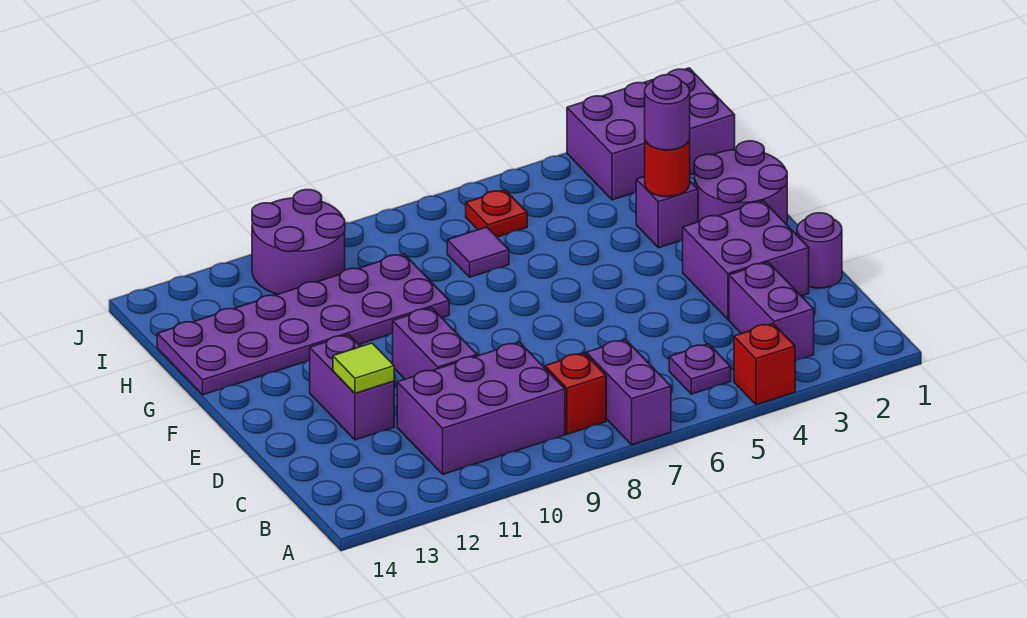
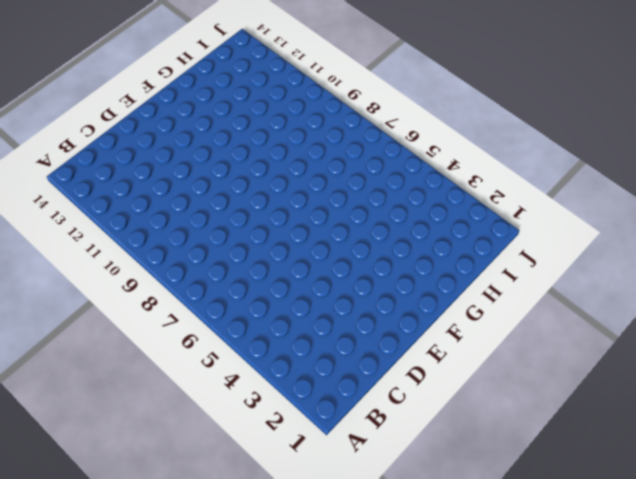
none -> red brick A4 level 1
none -> purple brick A7:B7 level 1
none -> purple brick B3:C3 level 1

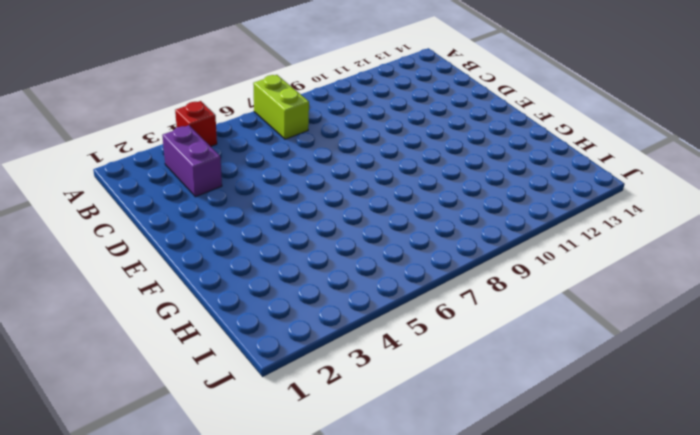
lime brick A7:B7 level 1 -> purple brick A7:B7 level 1
none -> purple plate B5 level 1
none -> red brick B8 level 1
none -> purple brick B9:C11 level 1

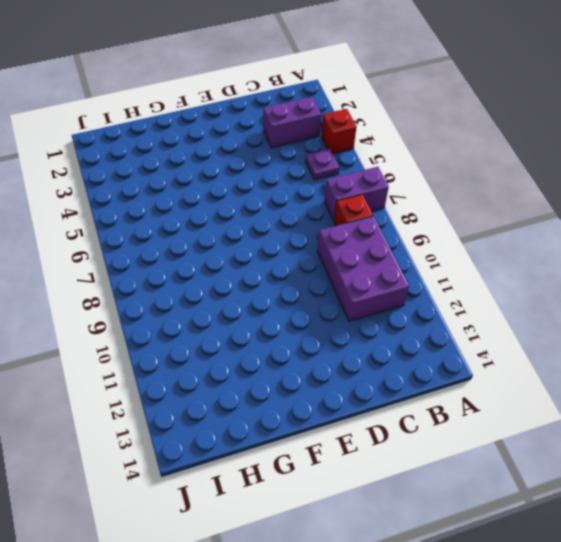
none -> purple round brick D1 level 1
none -> purple brick D2:E3 level 1
none -> purple brick D10:E10 level 1

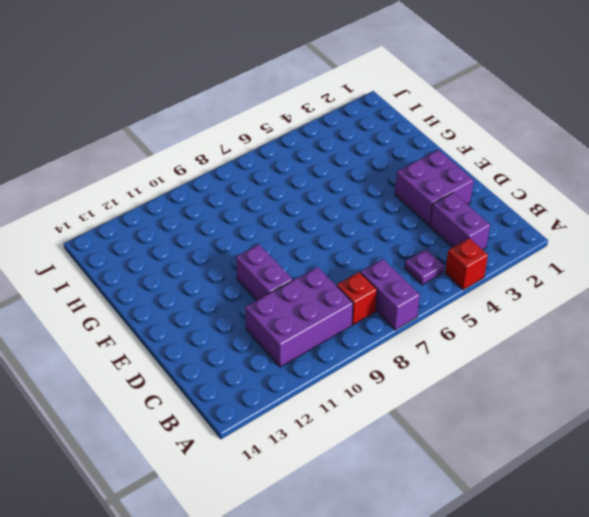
none -> purple round brick D1 level 1
none -> purple brick D12:E12 level 1
none -> purple round brick F1:G2 level 1

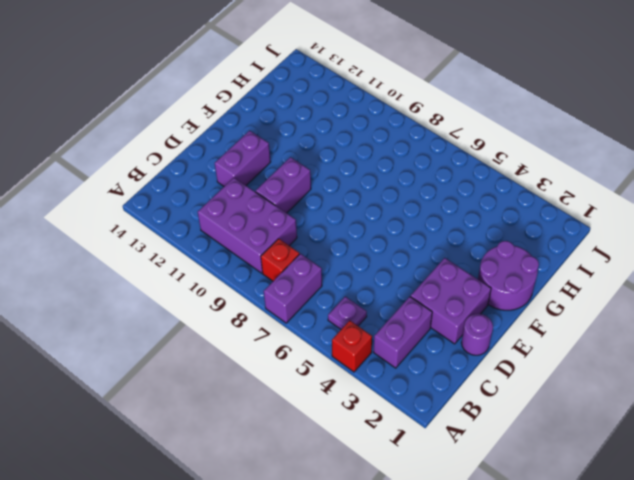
none -> purple brick G3 level 1
none -> purple plate G9:H14 level 1
none -> purple tile H7 level 1

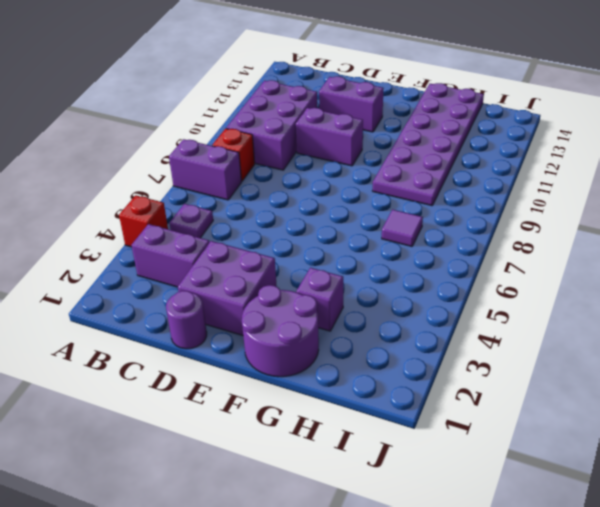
none -> purple brick I1:J3 level 1
none -> red plate I6 level 1
none -> purple round brick I10:J11 level 1

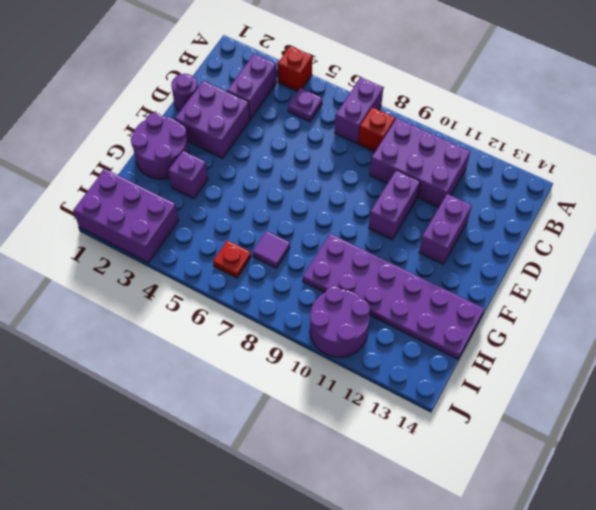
none -> lime tile D12 level 2
none -> red round brick G3 level 2
none -> purple round brick G3 level 3

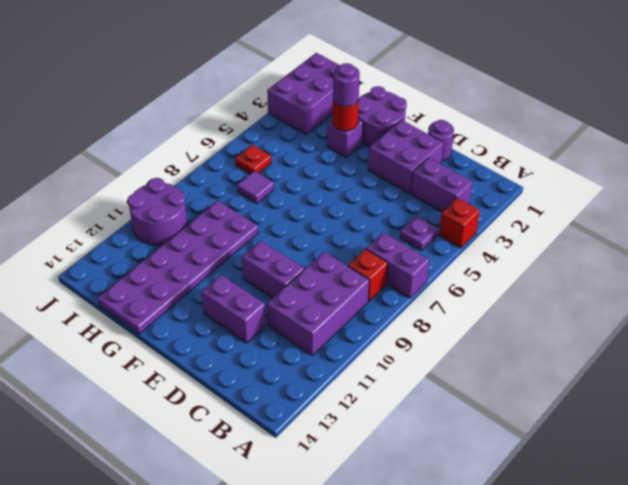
none -> lime tile D12 level 2

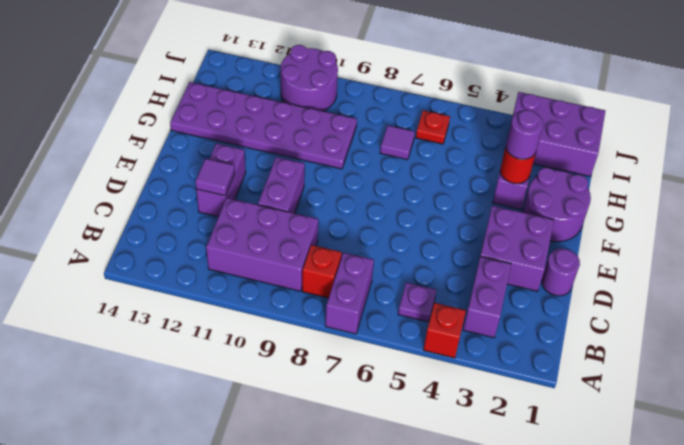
purple tile D12 level 2 -> lime tile D12 level 2

